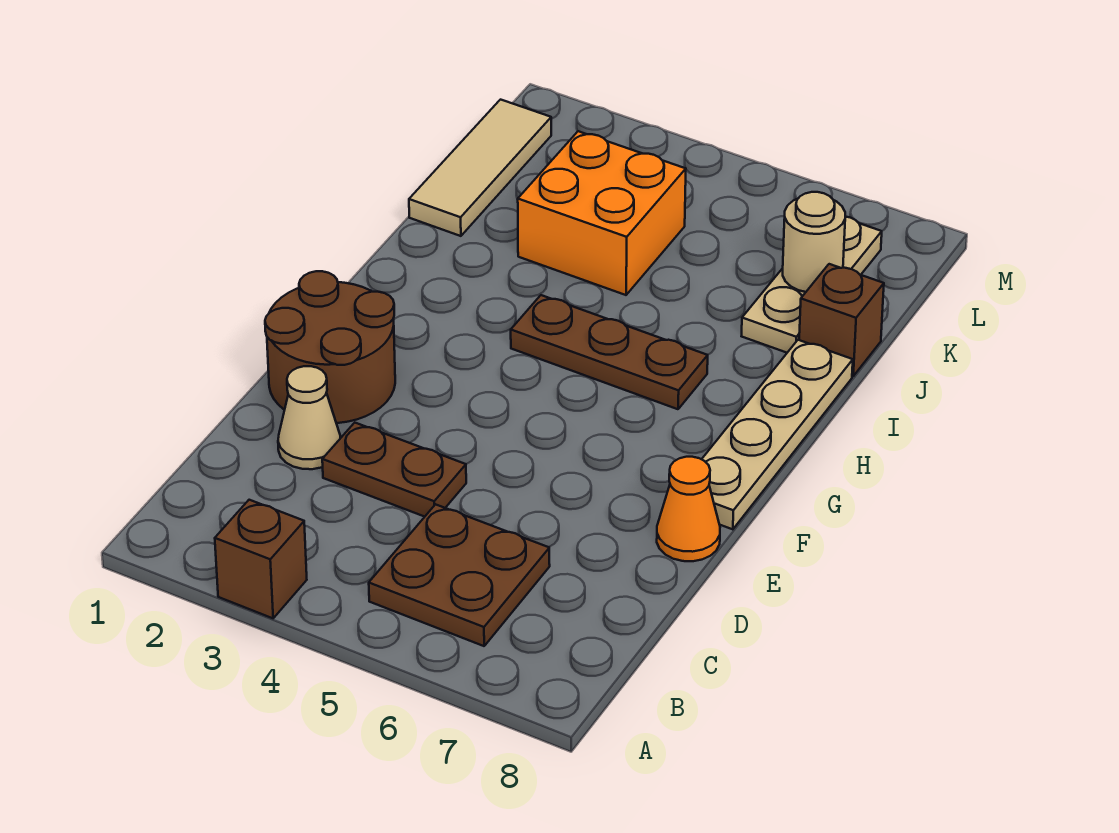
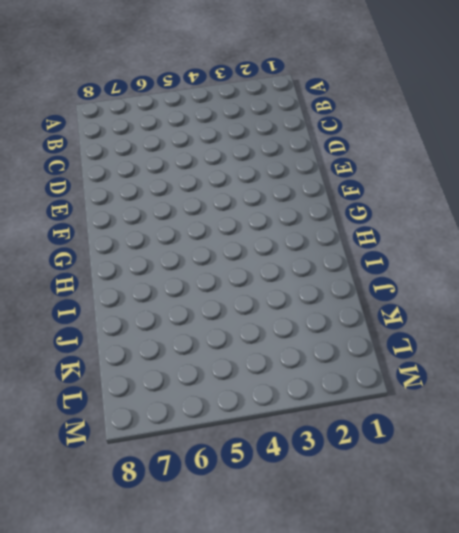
none -> brown brick A3 level 1
none -> brown plate B5:C6 level 1
none -> tan cone D2 level 1

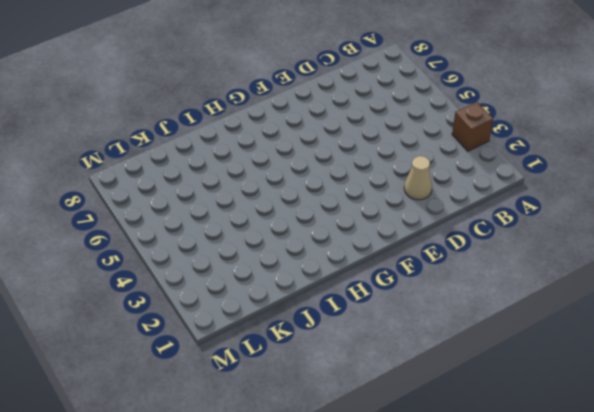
none -> brown plate B5:C6 level 1
none -> brown plate D3:D4 level 1
none -> brown round brick E1:F2 level 1

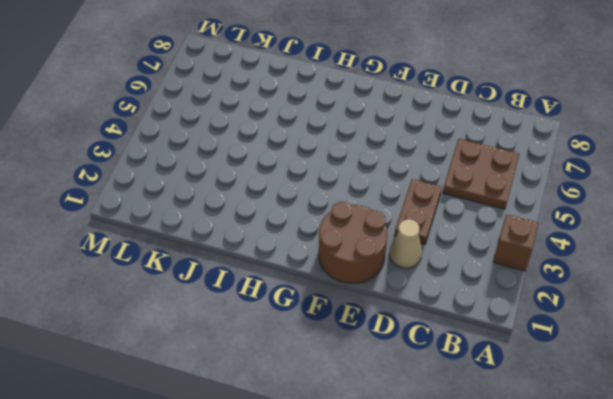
none -> orange cone E8 level 1
none -> tan plate F8:I8 level 1
none -> brown plate H4:H6 level 1

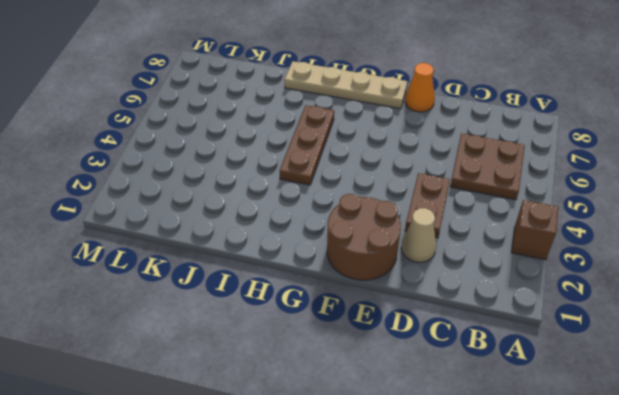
none -> tan tile J1:L1 level 1
none -> orange brick J3:K4 level 1
none -> tan plate J7:L7 level 1

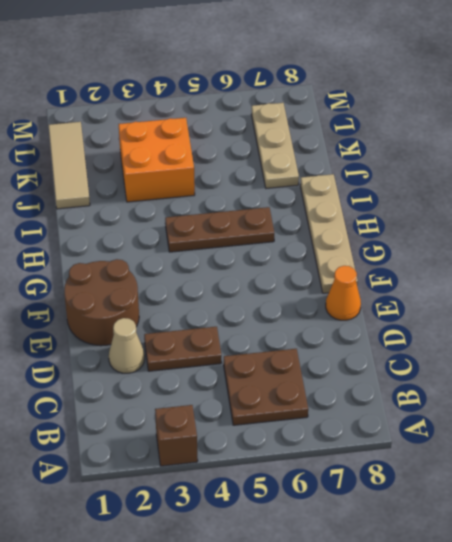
none -> brown brick J8 level 1
none -> tan round brick K7 level 2

